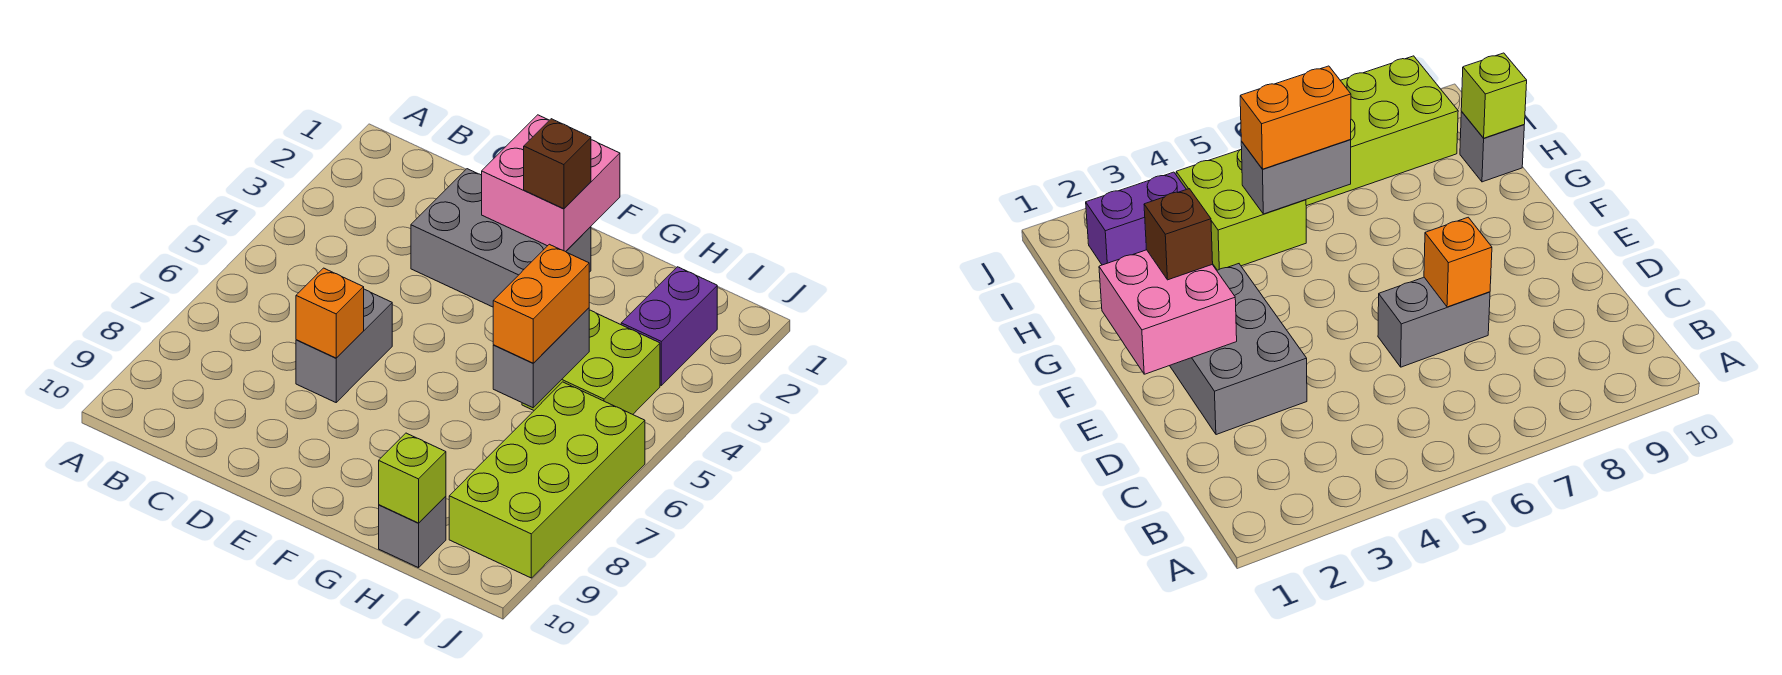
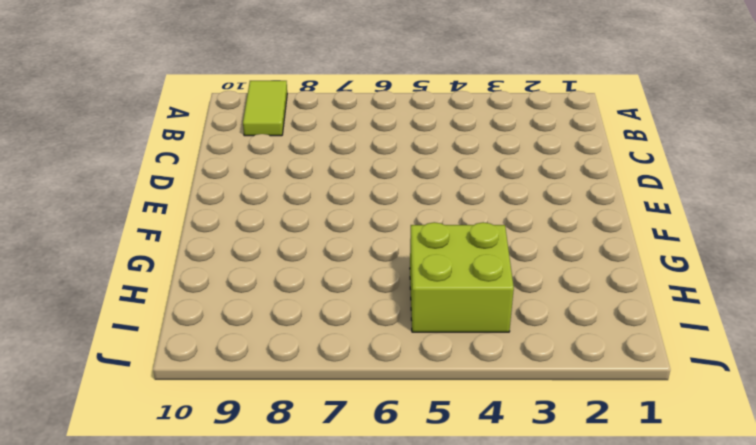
lime tile A9:B9 level 1 -> none
none -> grey brick D2:F3 level 1
none -> grey brick D6:D7 level 1
none -> grey brick H10 level 1

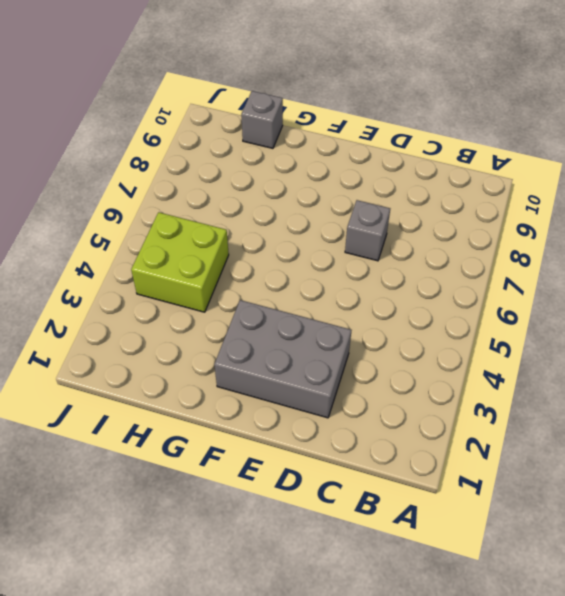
grey brick D7 level 1 -> grey brick D6:D7 level 1
none -> purple brick I2:I3 level 1
none -> lime brick I6:J9 level 1
none -> orange brick D7 level 2

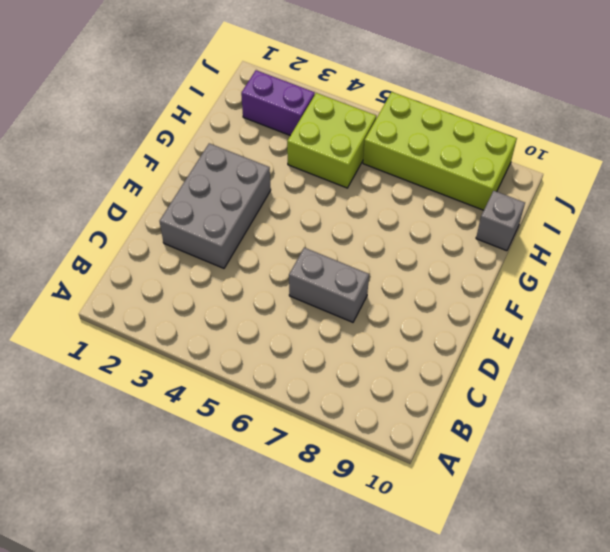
none -> orange brick D7 level 2
none -> pink brick E1:F2 level 2
none -> grey brick H5:H6 level 2

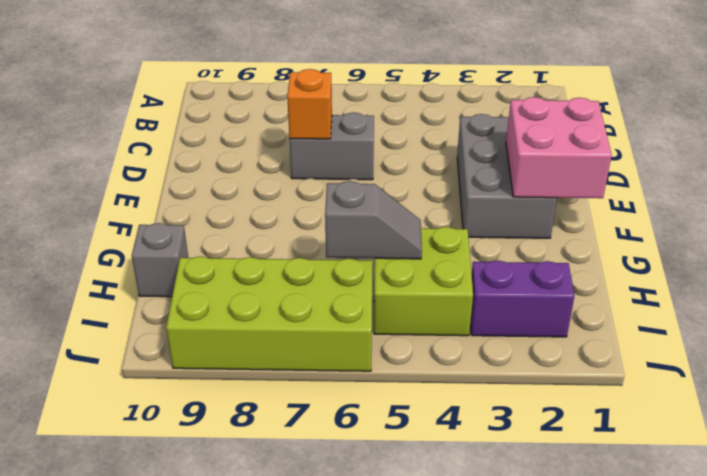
grey slope H5:H6 level 2 top 6 -> grey brick H5:H6 level 2
none -> lime brick H10 level 2
none -> brown brick F2 level 3
none -> orange brick H5:H6 level 3

